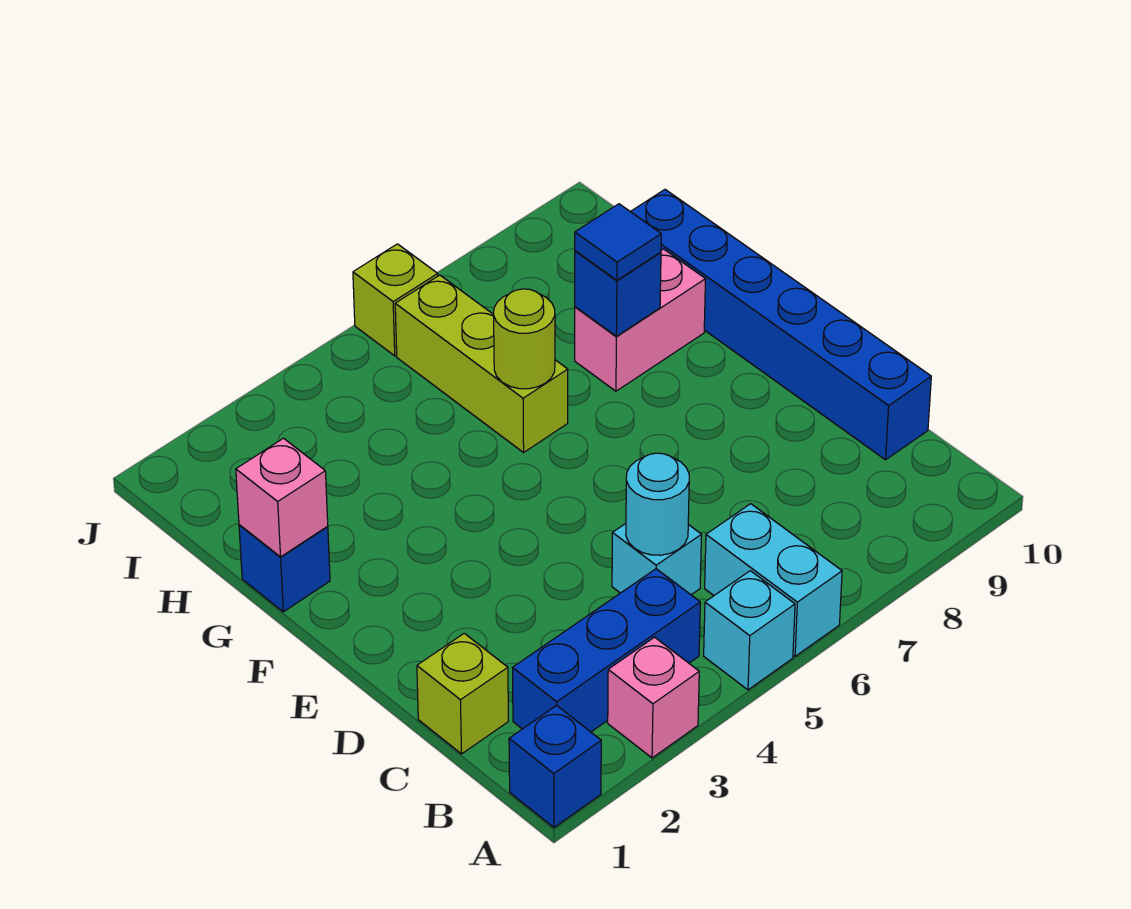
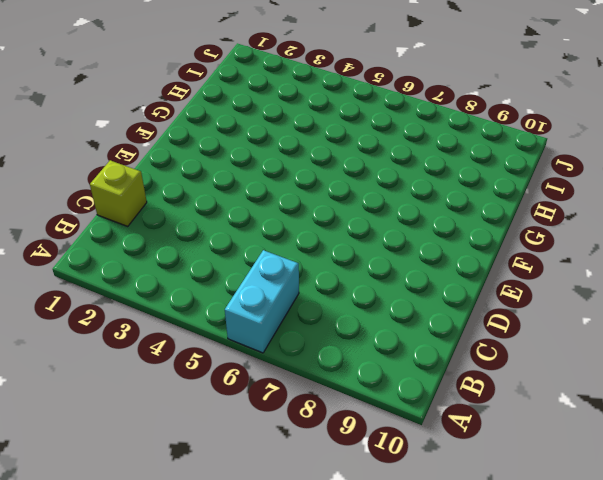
none -> blue brick A1 level 1
none -> pink brick A3 level 1
none -> cyan brick A5 level 1

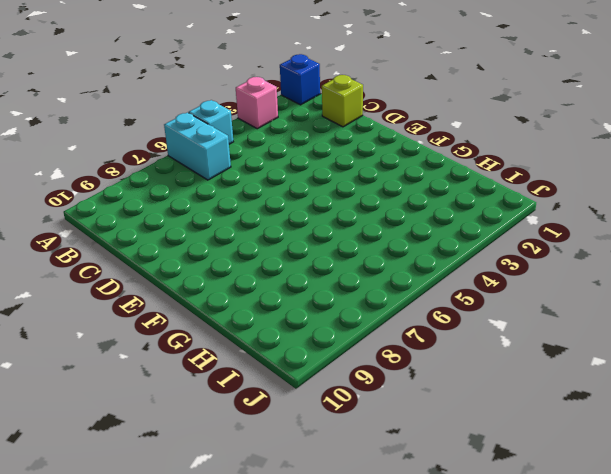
none -> blue brick B2:B4 level 1
none -> cyan brick C5 level 1
none -> blue brick C10:H10 level 1

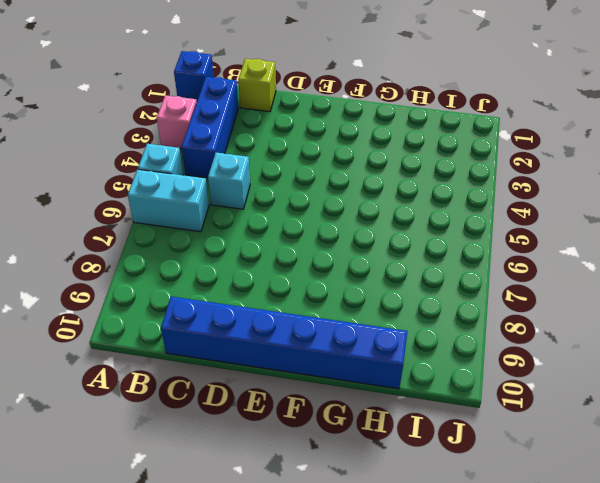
none -> blue brick G1 level 1
none -> lime brick G6:I6 level 1
none -> pink brick G8:G9 level 1

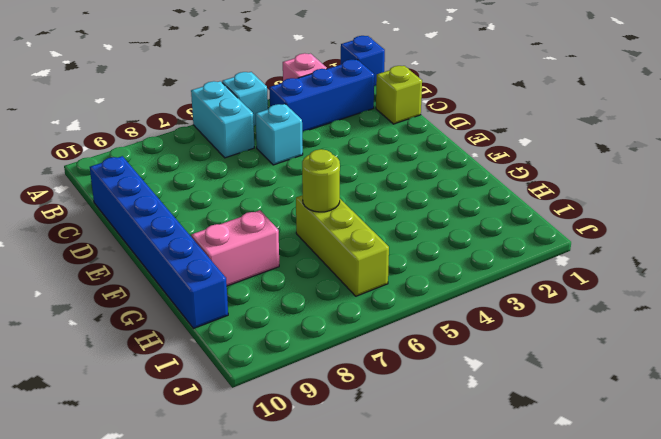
none -> blue brick G1 level 1
none -> lime brick J6 level 1
none -> cyan round brick C5 level 2

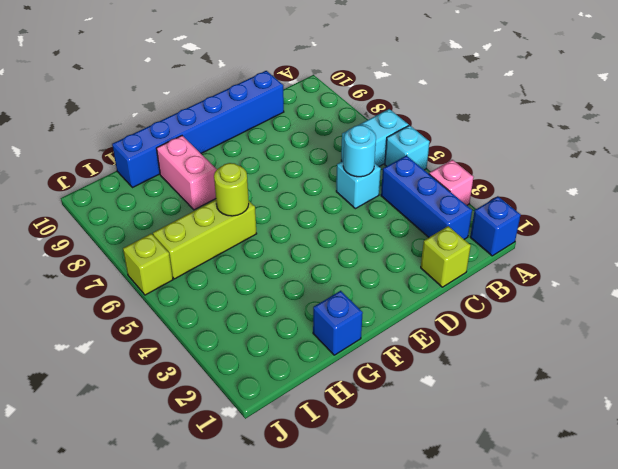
none -> pink brick G1 level 2
none -> blue brick G8 level 2
none -> blue tile G8 level 3

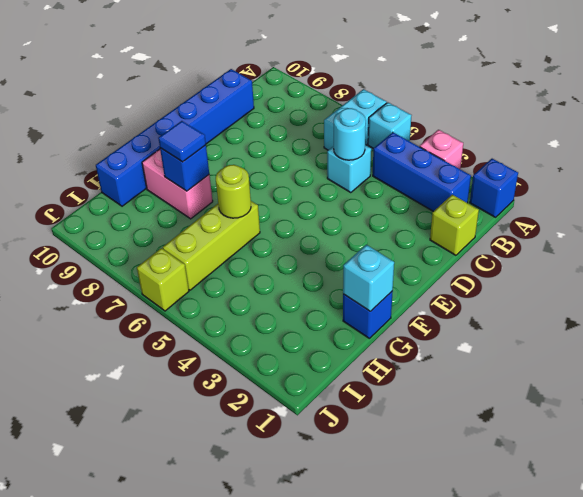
cyan brick G1 level 2 -> pink brick G1 level 2

